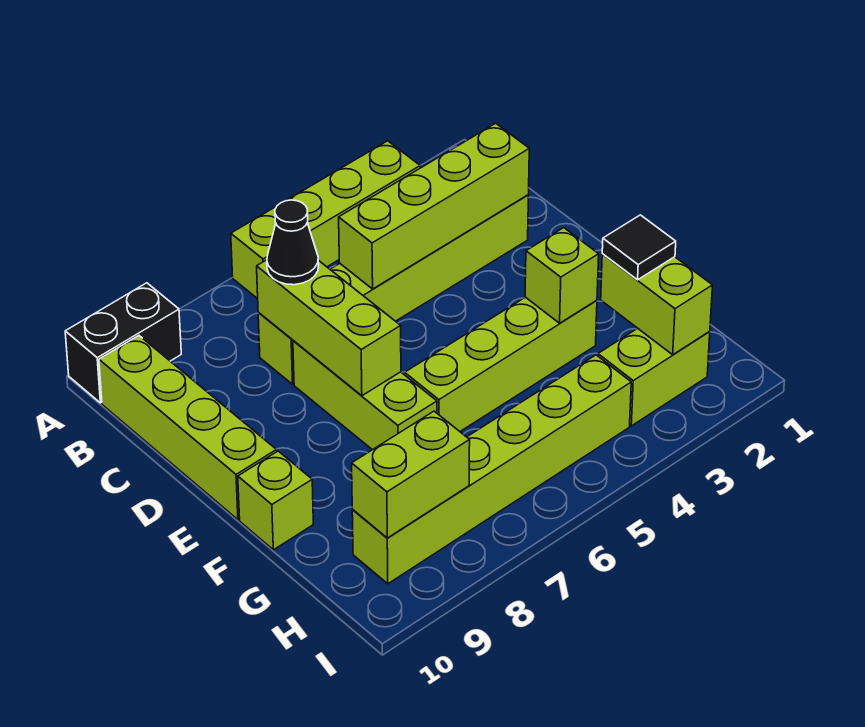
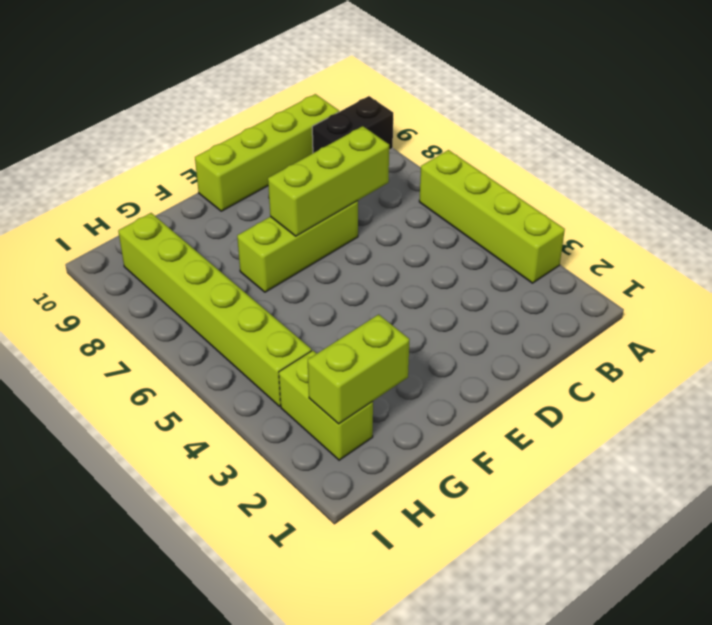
black brick A9:B9 level 1 -> black brick A9:A10 level 1
none -> lime brick C2:C7 level 1
none -> lime brick F3:F6 level 1
none -> lime brick F10 level 1

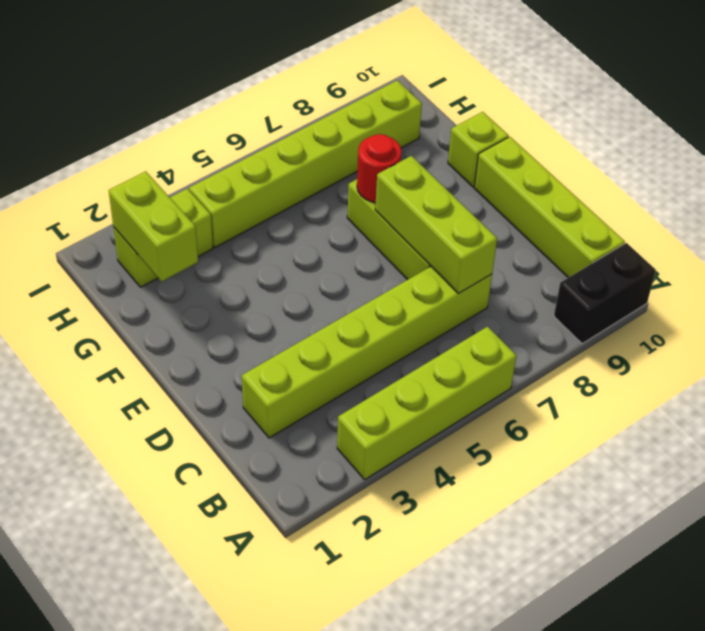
red round brick F7 level 2 -> none
none -> lime brick F3:F6 level 1
none -> lime brick C2:C5 level 2
none -> lime brick F3 level 2

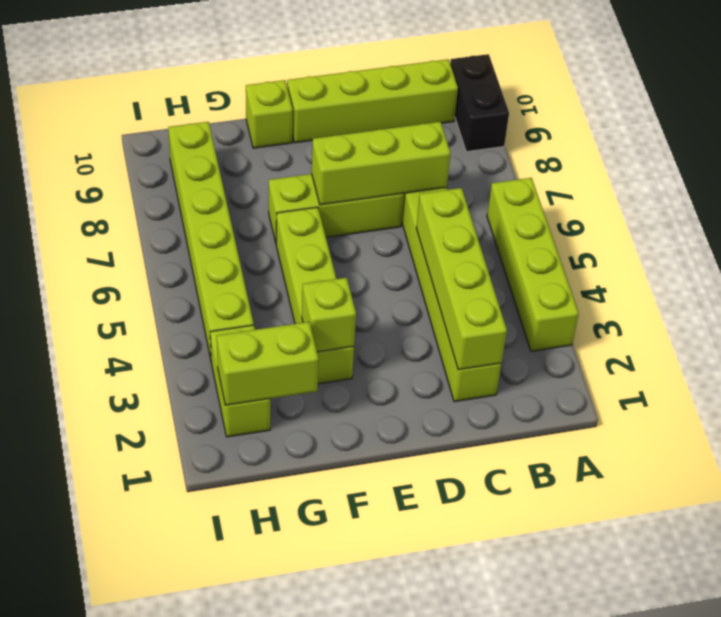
none -> lime brick H8:H9 level 2
none -> black cone C7 level 3
none -> black tile G2 level 3

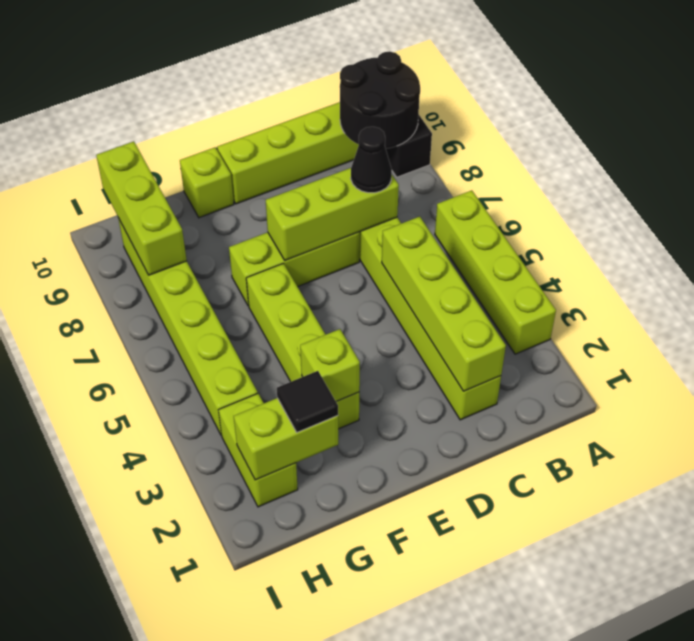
black round brick A9:B10 level 2 -> none
lime brick H8:H10 level 2 -> lime brick H8:H9 level 2

